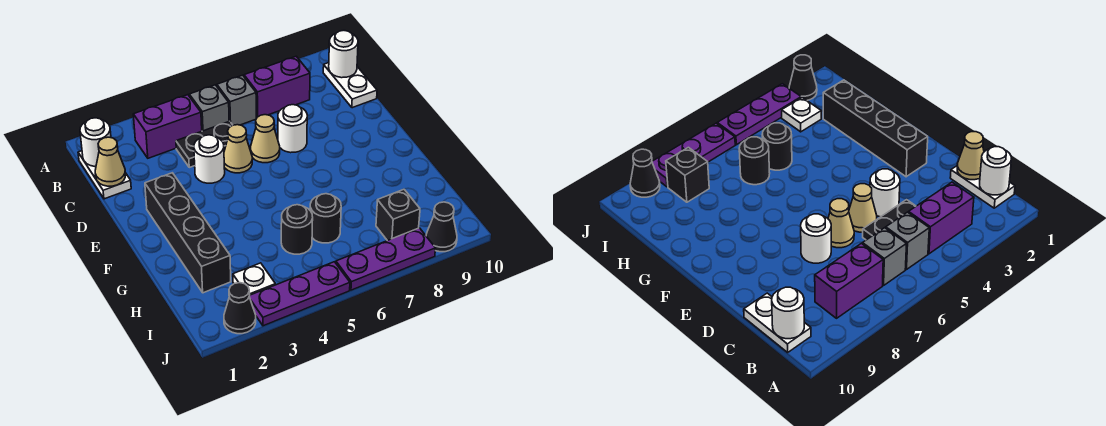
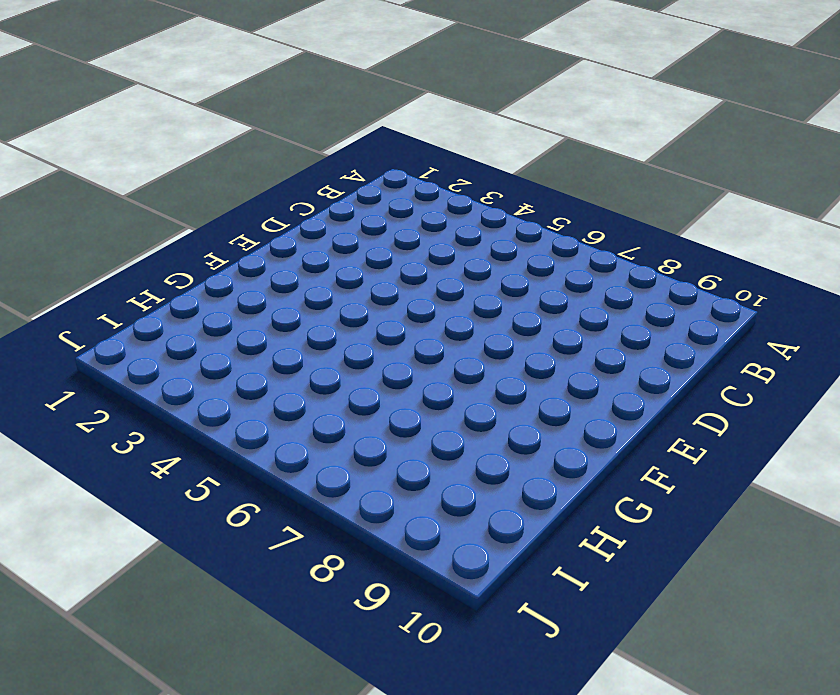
none -> white plate B1:C1 level 1
none -> purple brick B3:B4 level 1
none -> grey brick B5 level 1

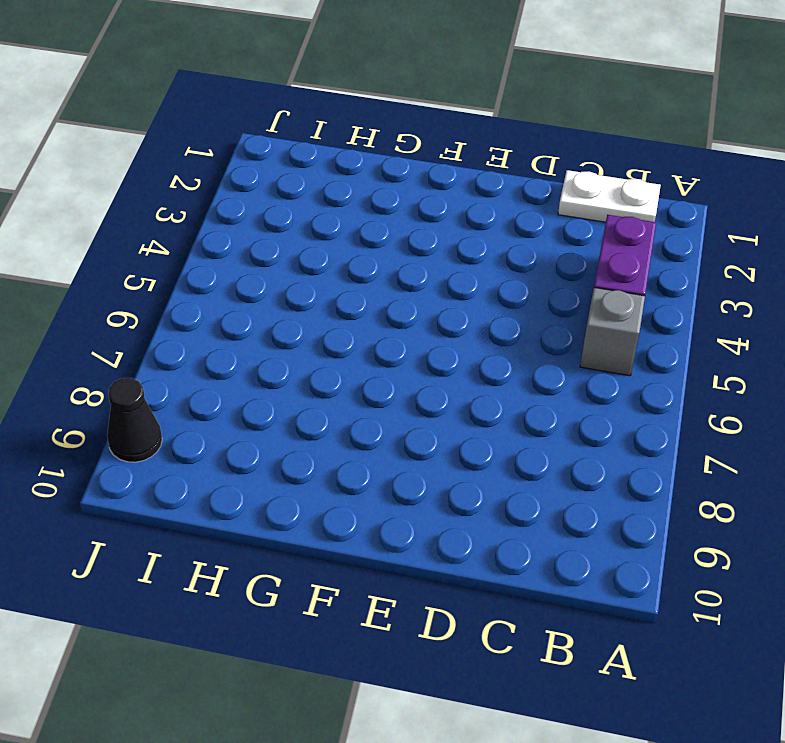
none -> grey brick B6 level 1
none -> purple brick B7:B8 level 1
none -> white plate B10:C10 level 1

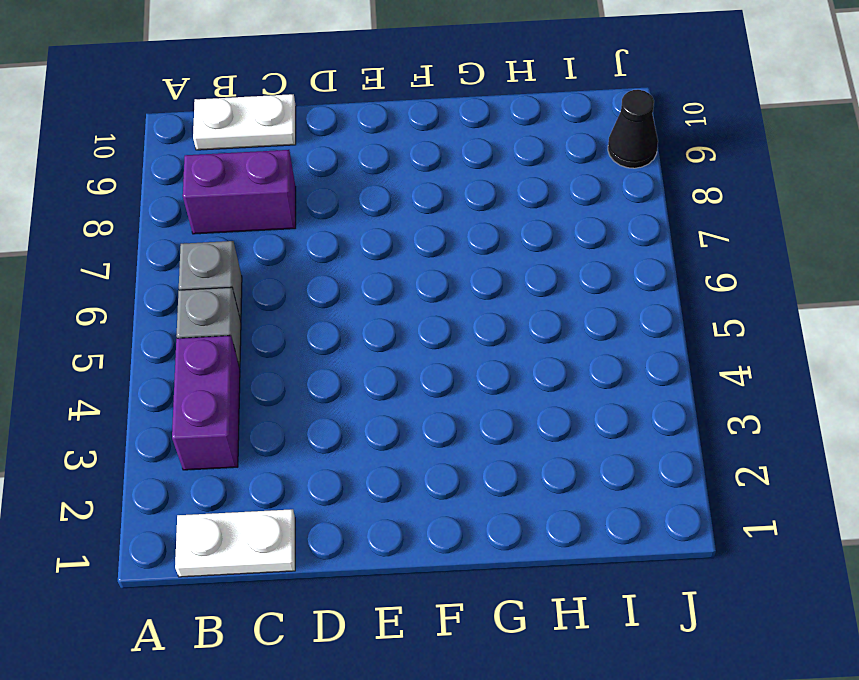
purple brick B8:C8 level 1 -> purple brick B7:B8 level 1
none -> black plate C4:C5 level 1
none -> white round brick D4 level 1
none -> tan cone D5 level 1

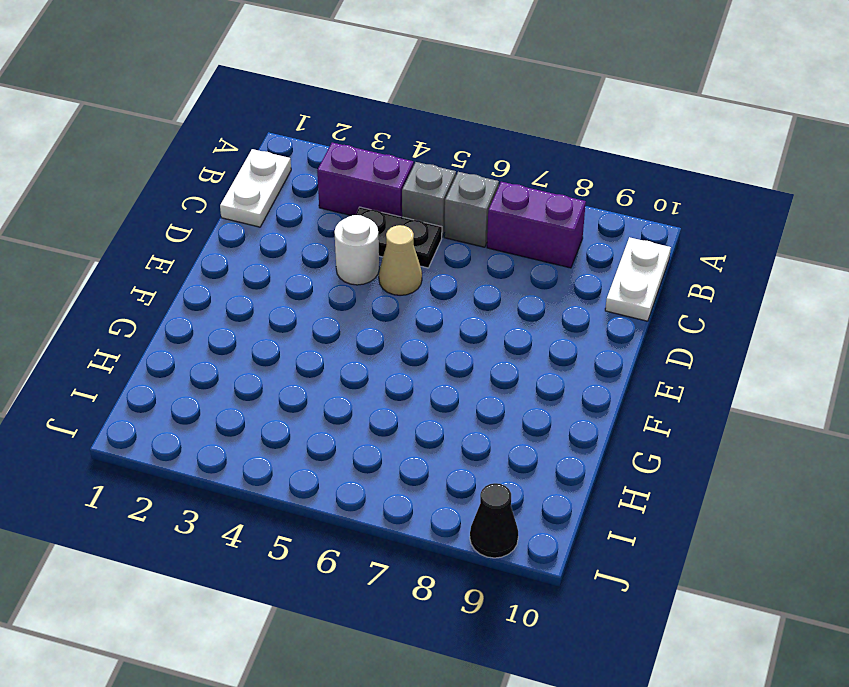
none -> tan cone D6 level 1
none -> white round brick D7 level 1
none -> black brick E2:H2 level 1

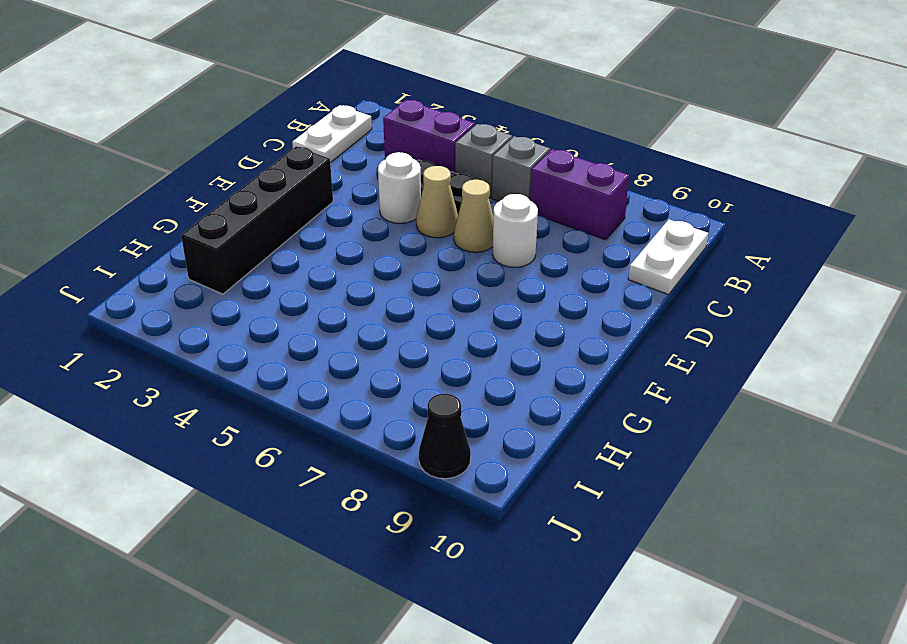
none -> black round brick H5 level 1
none -> black round brick H6 level 1
none -> white plate I3 level 1

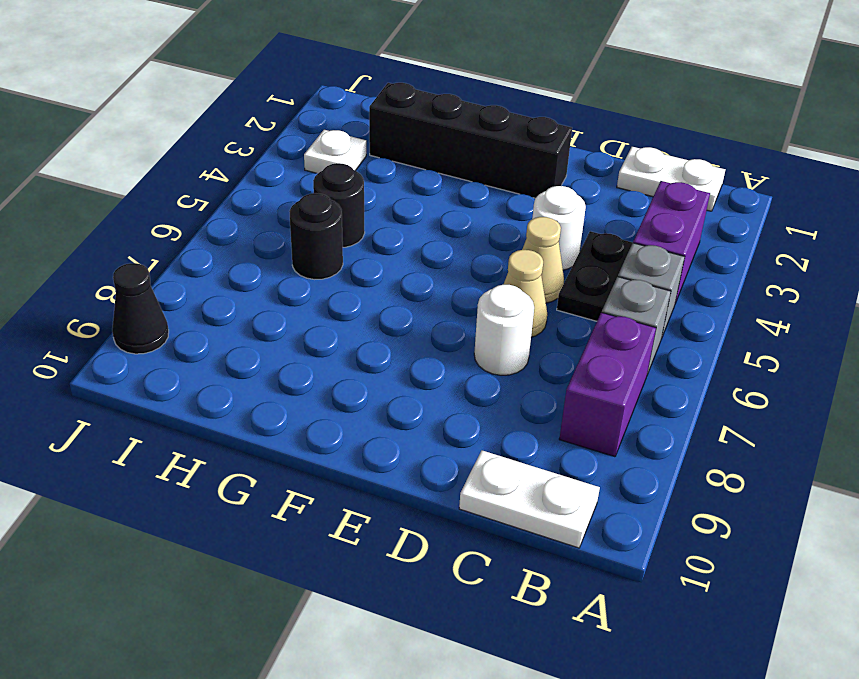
none -> black brick I8 level 1
none -> black cone J2 level 1
none -> purple plate J3:J5 level 1

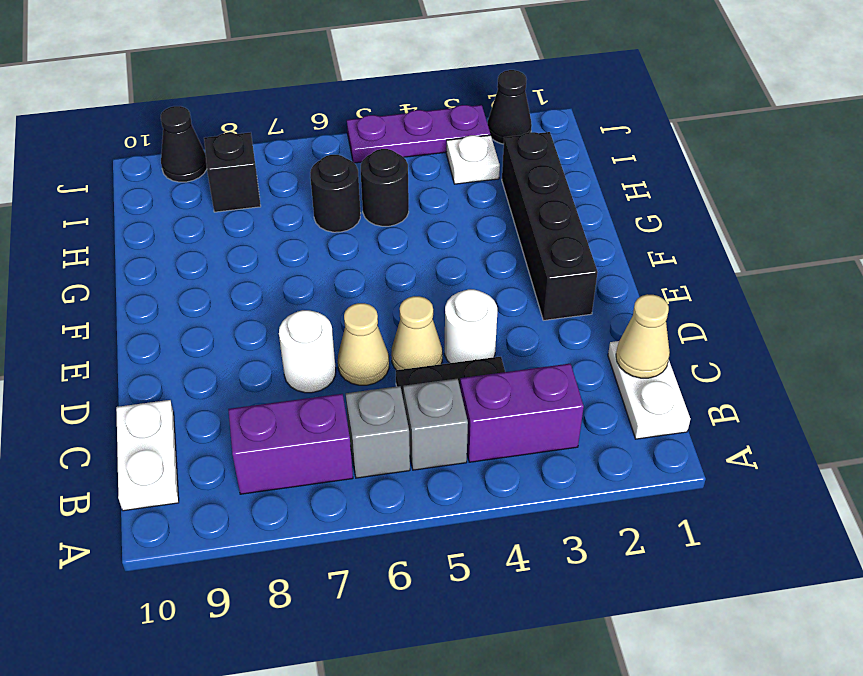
none -> purple plate J6:J8 level 1
none -> white round brick B1 level 2
none -> white round brick B10 level 2

